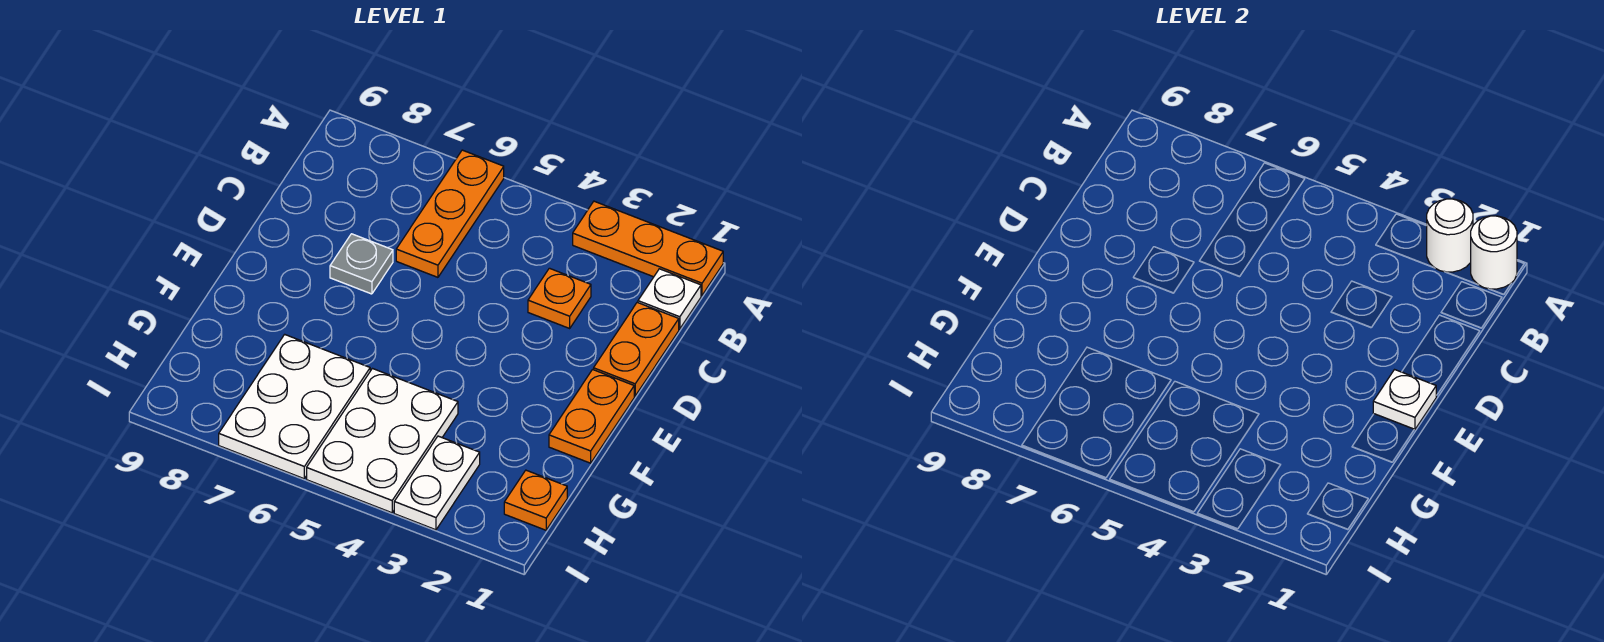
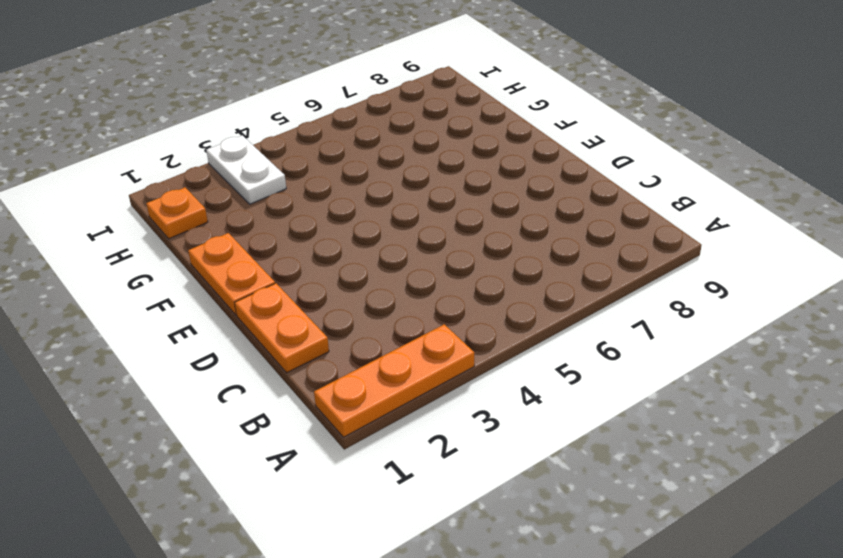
none -> orange plate A6:C6 level 1
none -> white plate B1 level 1
none -> orange plate C3 level 1

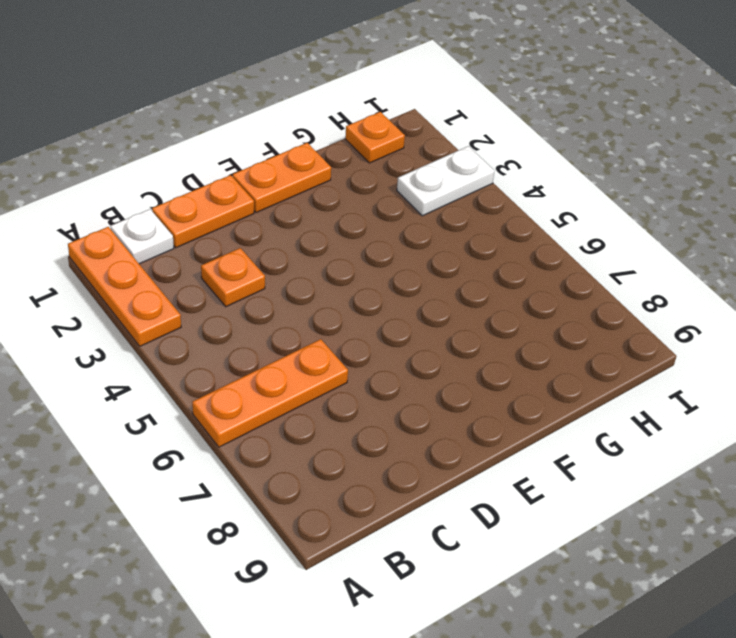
none -> grey plate D7 level 1
none -> white plate G4:I5 level 1
none -> white plate G6:I7 level 1

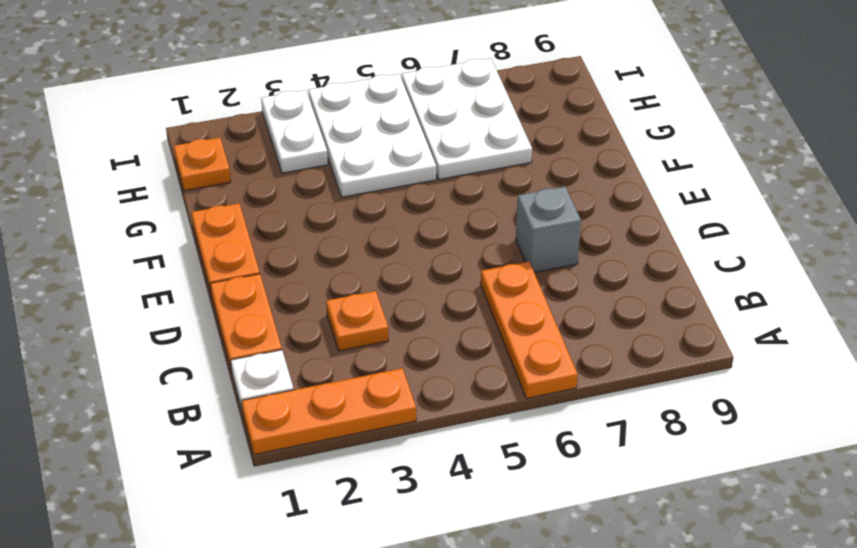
grey brick D7 level 1 -> grey plate D7 level 1
none -> white round brick A1 level 2
none -> white round brick A2 level 2
none -> white plate E1 level 2

